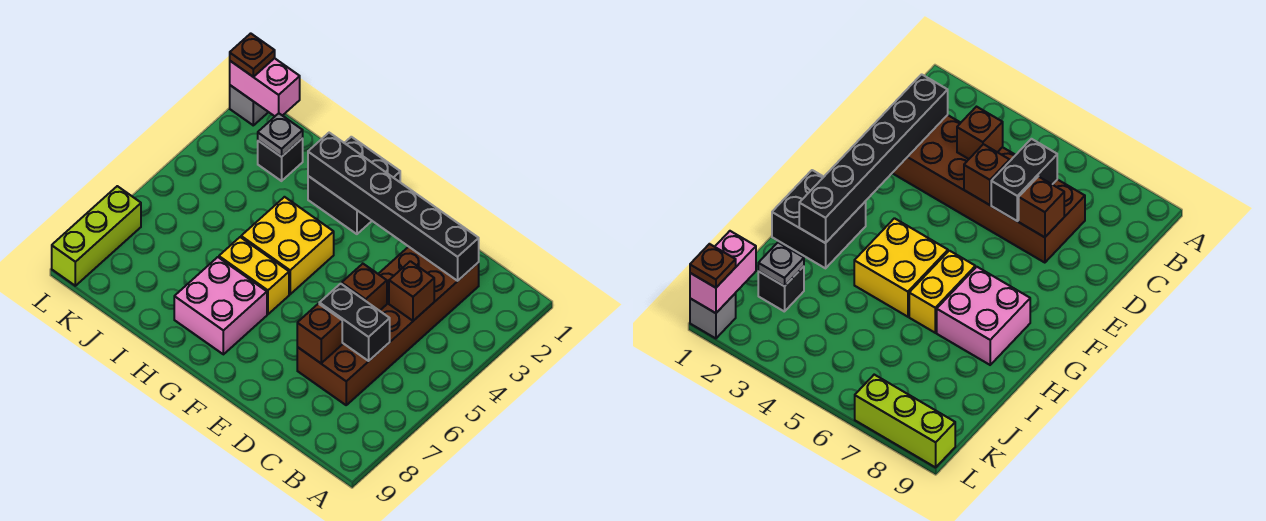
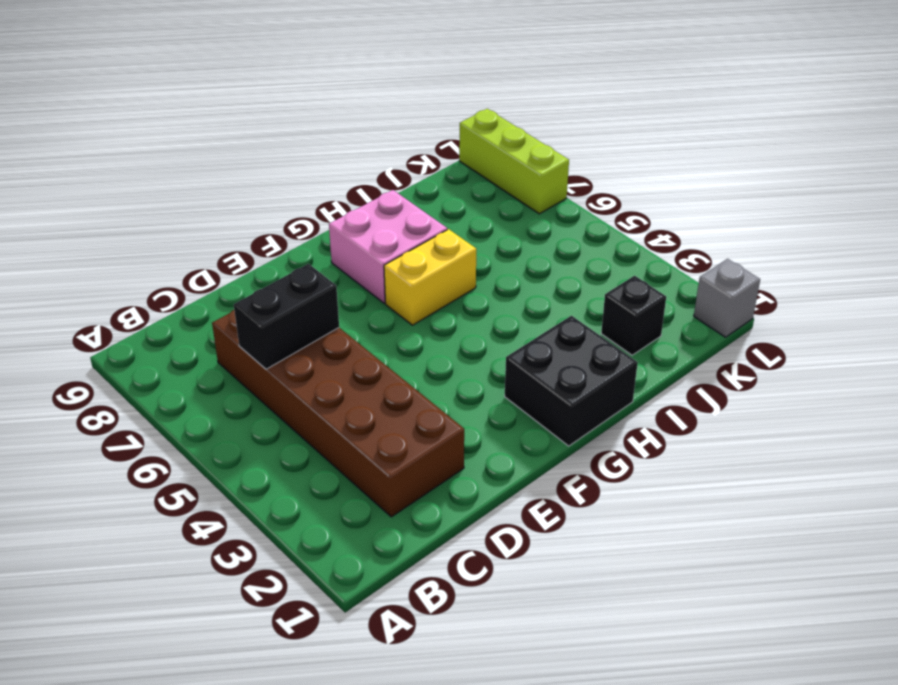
none -> yellow brick G4:H5 level 1
none -> black brick C2:H2 level 2
none -> brown brick C4 level 2

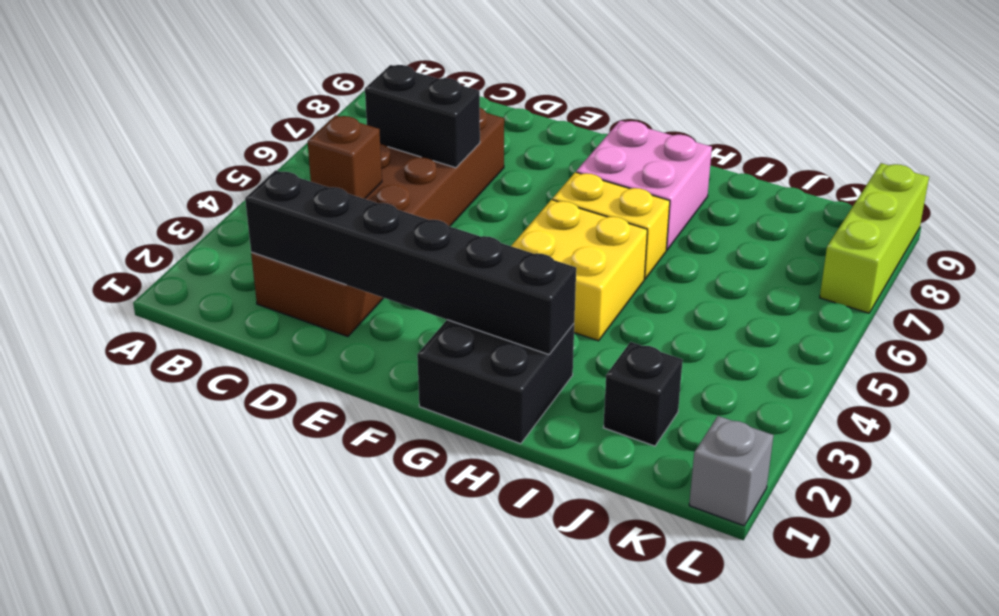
none -> brown brick D5 level 2
none -> brown brick D7 level 2
none -> grey plate J2 level 2

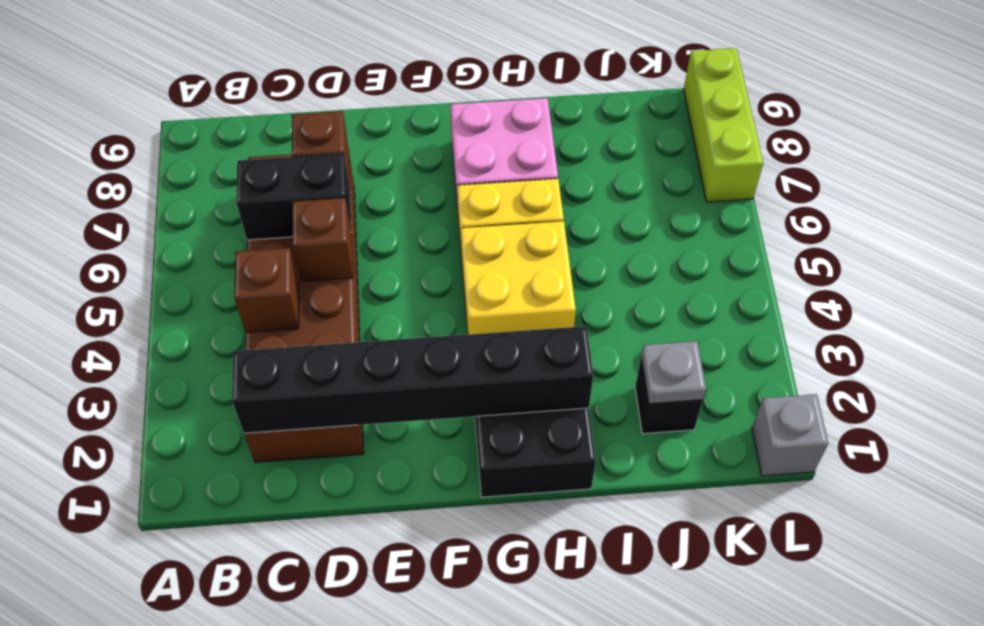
none -> pink brick K1:L1 level 2
none -> brown plate L1 level 3

